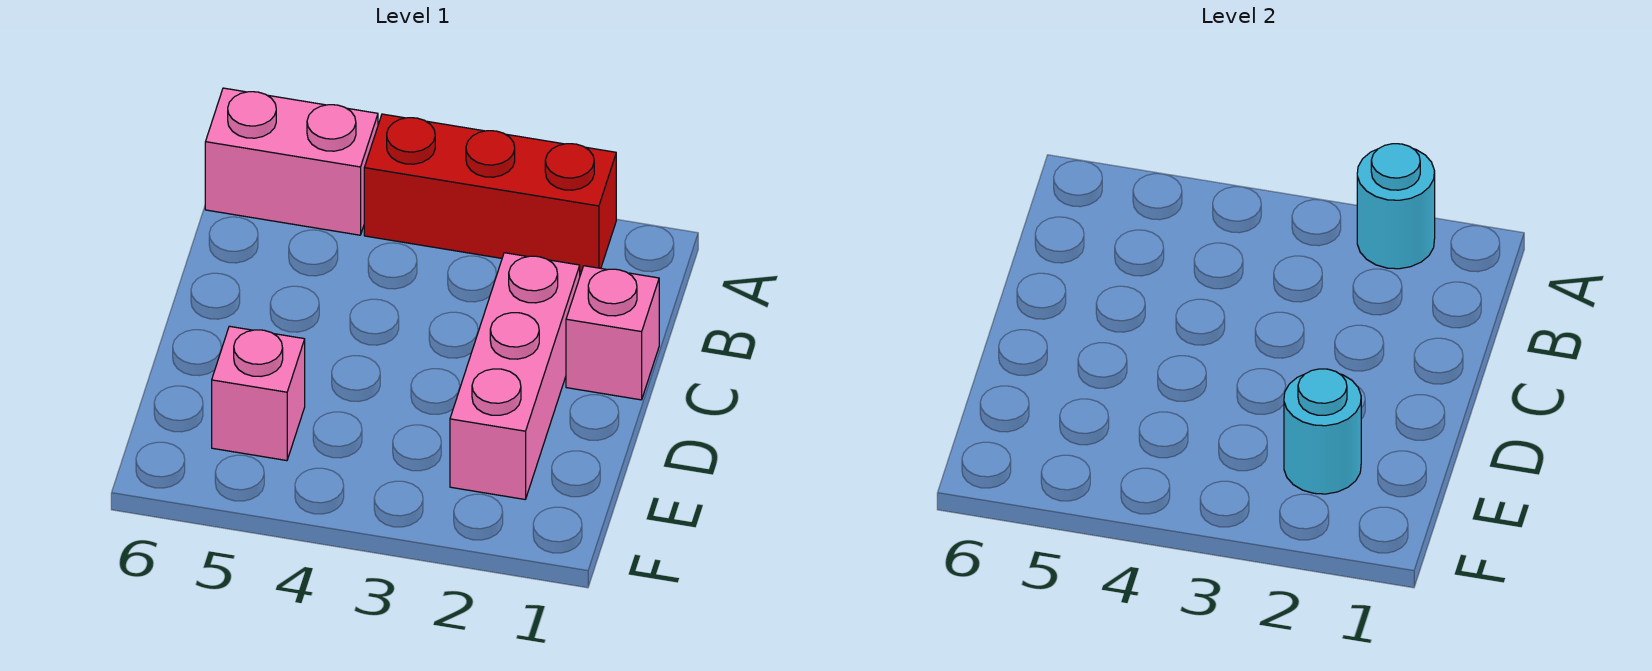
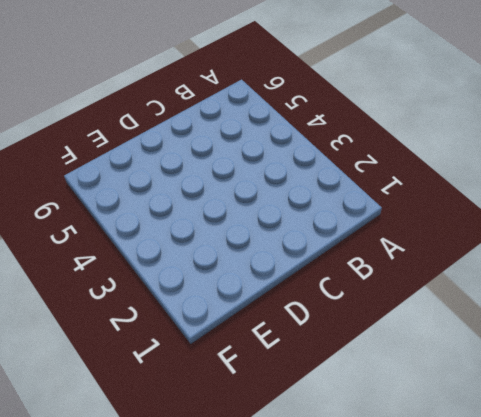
none -> red brick A2:A4 level 1
none -> pink brick A5:A6 level 1

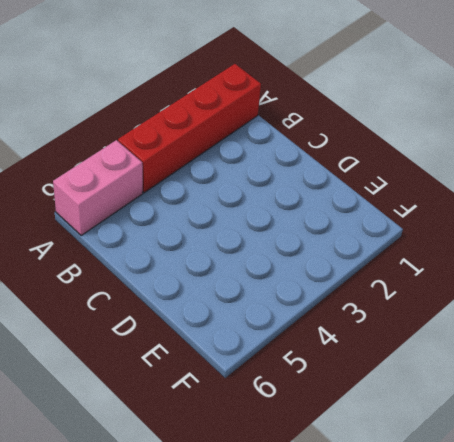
red brick A1:A4 level 1 -> red brick A2:A4 level 1
none -> pink brick C1 level 1
none -> pink brick C2:E2 level 1

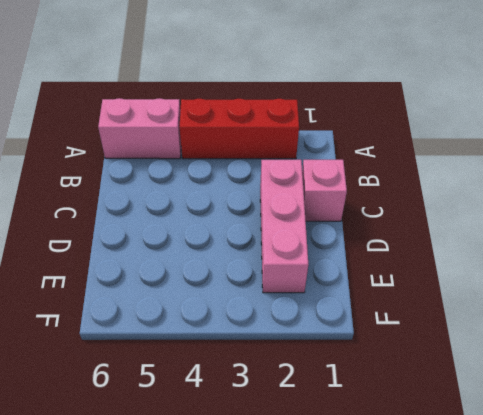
none -> pink brick E5 level 1
none -> cyan round brick A2 level 2

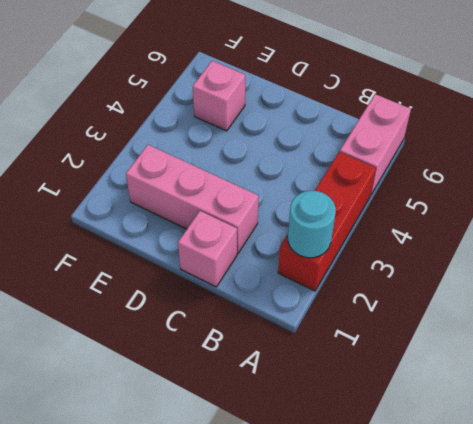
none -> cyan round brick E2 level 2

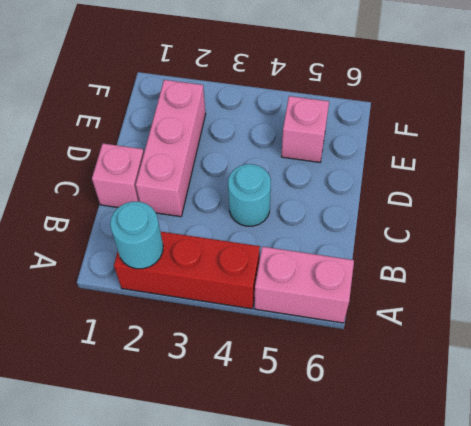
cyan round brick C4 level 1 -> cyan round brick E2 level 2

